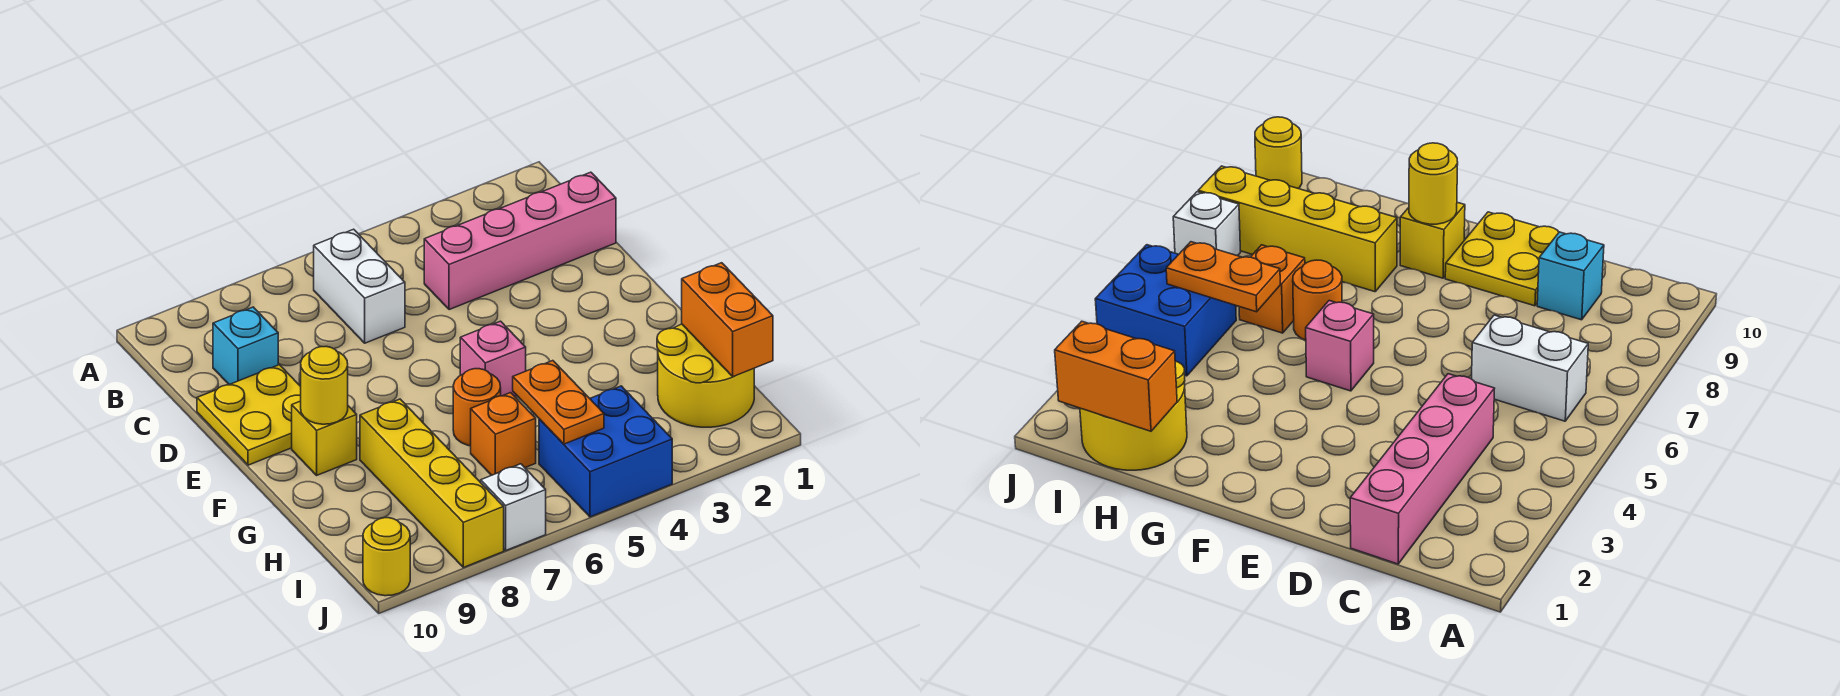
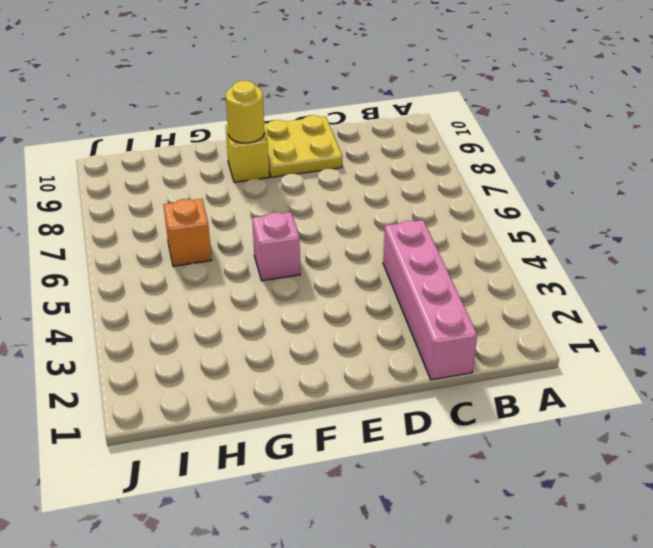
none -> white brick B6:C6 level 1
none -> cyan brick C9 level 1
none -> orange round brick G6 level 1

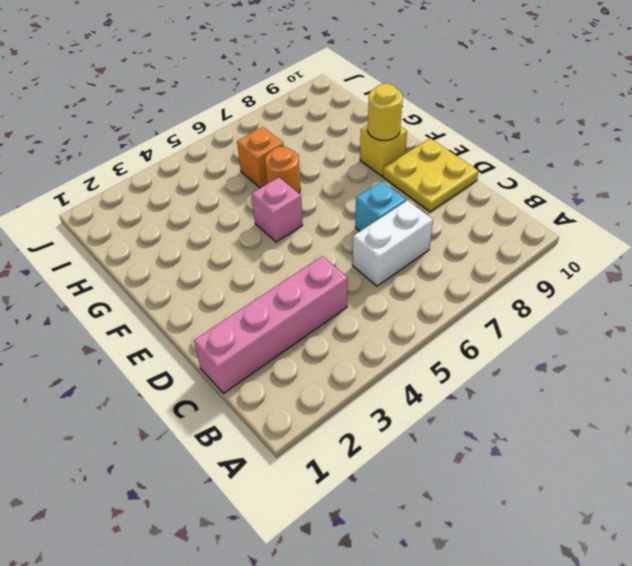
white brick C6:C7 level 1 -> white brick B6:C6 level 1
cyan brick D7 level 1 -> cyan brick C9 level 1
none -> yellow brick G8:J8 level 1
none -> yellow round brick H1:I2 level 1
none -> blue brick I4:J5 level 1

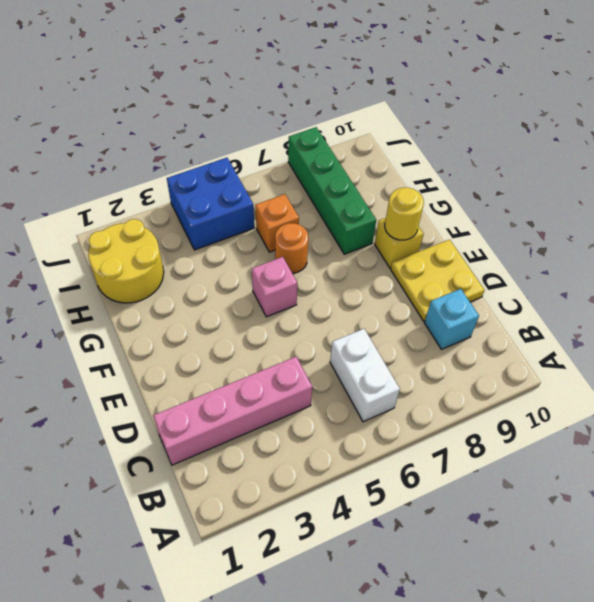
green brick G8:J8 level 1 -> yellow brick G8:J8 level 1
none -> white brick J7 level 1
none -> yellow round brick J10 level 1
none -> orange brick H1:I1 level 2

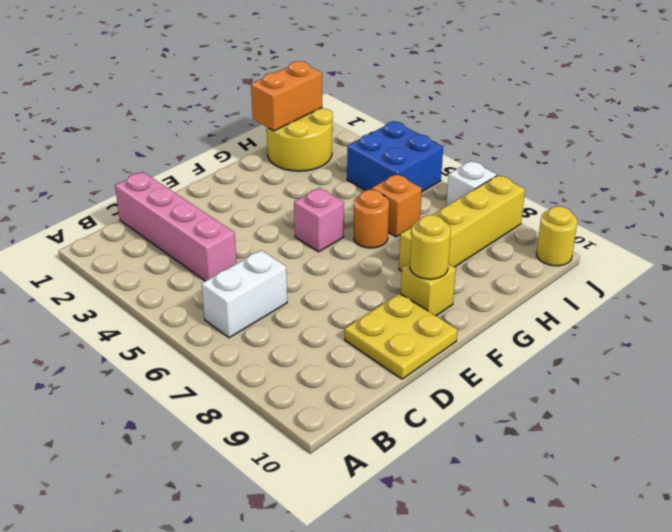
none -> cyan brick C9 level 1
none -> orange plate H5:I5 level 2

